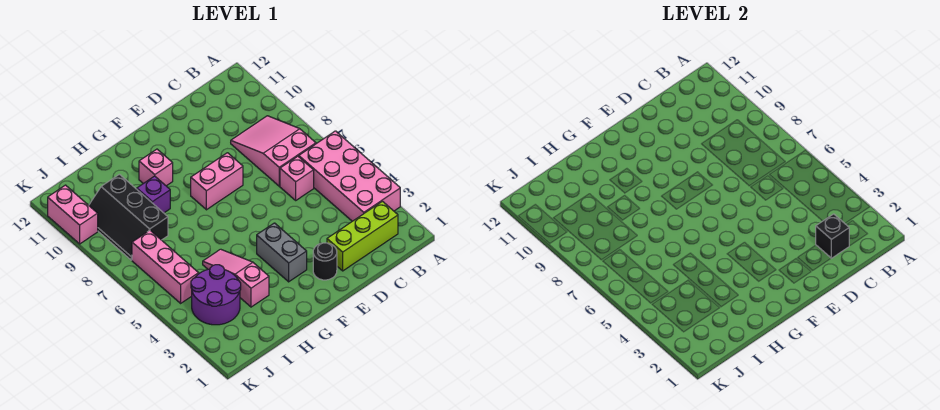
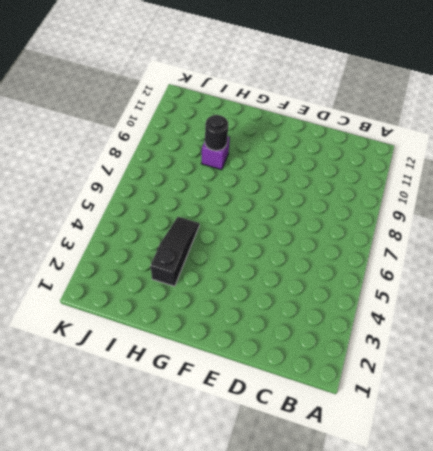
black slope H3:H5 level 1 top 3 -> pink slope H3:H5 level 1 top 3
black round brick H9 level 2 -> black round brick E2 level 1
none -> pink brick A3:B6 level 1
none -> lime brick B2:D2 level 1
none -> pink slope B7:C9 level 1 top 7

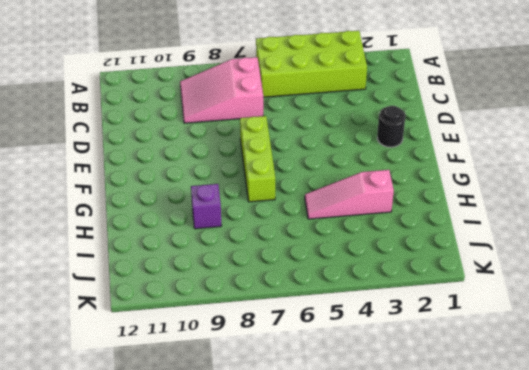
lime brick A3:B6 level 1 -> pink brick A3:B6 level 1
lime brick E7:G7 level 1 -> lime brick B2:D2 level 1
none -> pink brick C6 level 1
none -> pink brick E8:F8 level 1
none -> grey brick F3:F4 level 1

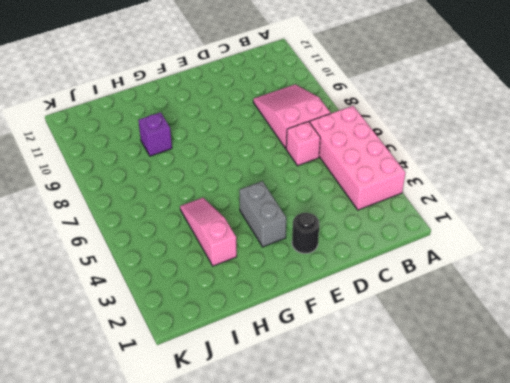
none -> lime brick B2:D2 level 1
none -> pink brick E8:F8 level 1
none -> pink brick G10 level 1

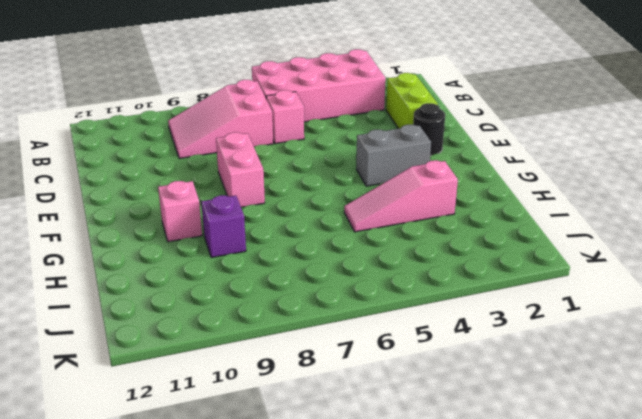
lime brick C2:D2 level 1 -> lime brick B2:D2 level 1
none -> purple round brick I3:J4 level 1
none -> black slope I8:J10 level 1 top I
none -> pink brick J5:J7 level 1

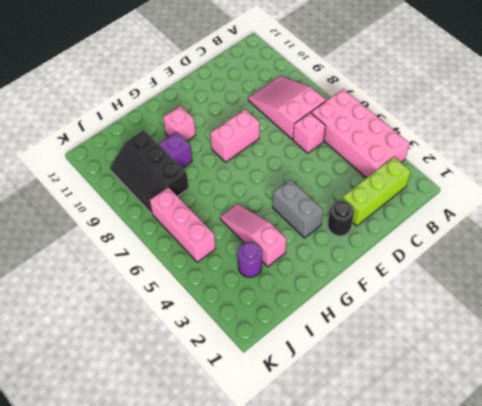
purple round brick I3 level 1 -> purple round brick I3:J4 level 1
none -> pink brick K10:K11 level 1
none -> black brick C2 level 2

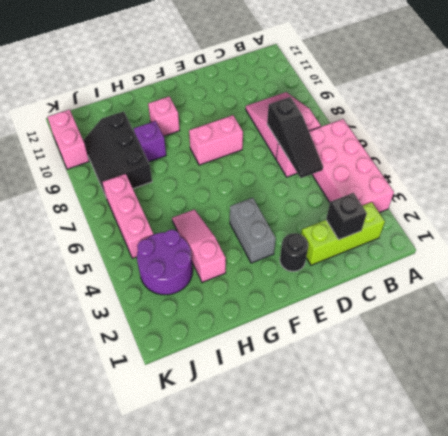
black slope C5:C7 level 2 top 7 -> none

